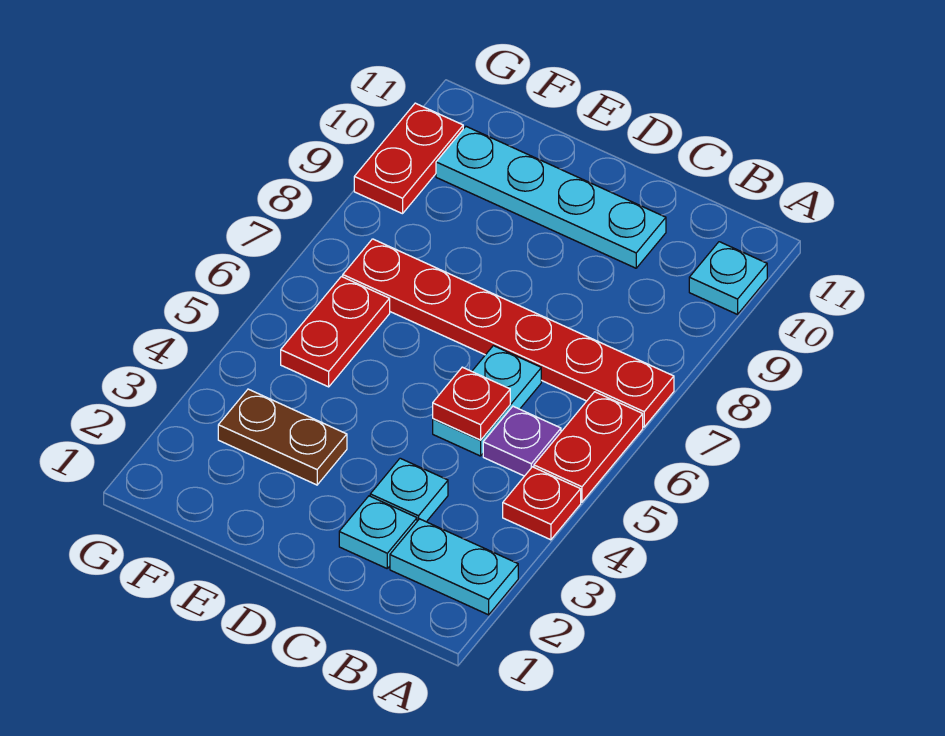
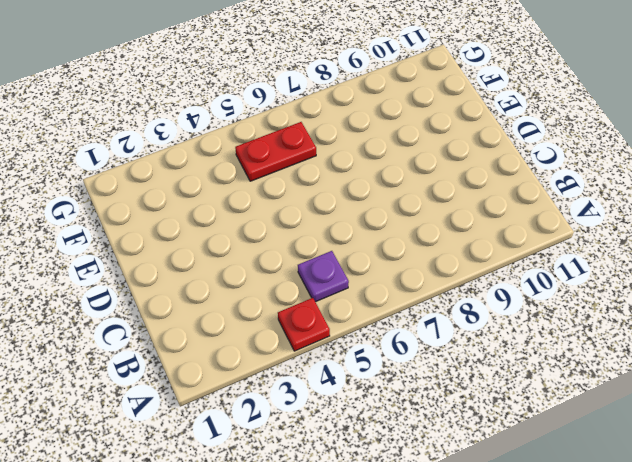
none -> cyan plate A2:B2 level 1
none -> red plate A5:A6 level 1
none -> red plate A7:F7 level 1

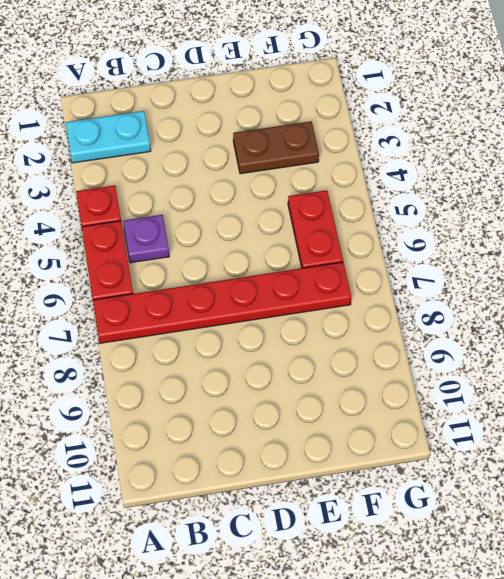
none -> cyan plate A10 level 1
none -> cyan plate C2 level 1
none -> cyan plate C3 level 1

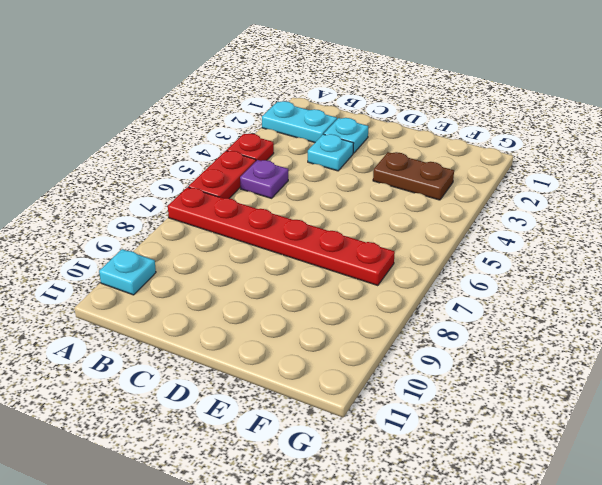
none -> cyan plate C5:C6 level 1
none -> cyan plate C10:F10 level 1
none -> red plate F5:F6 level 1

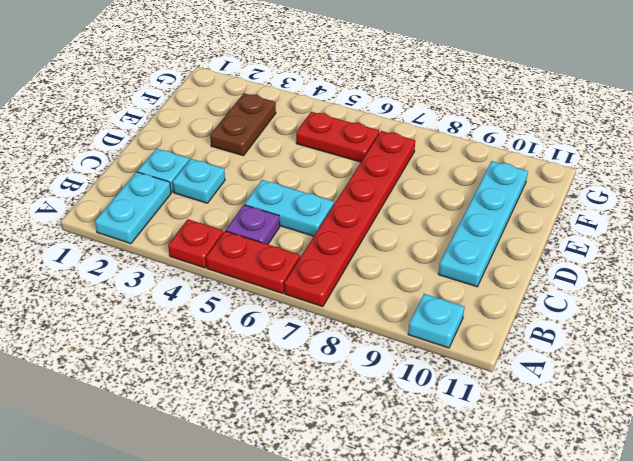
none -> red plate G9:G10 level 1
none -> red plate C5 level 2

